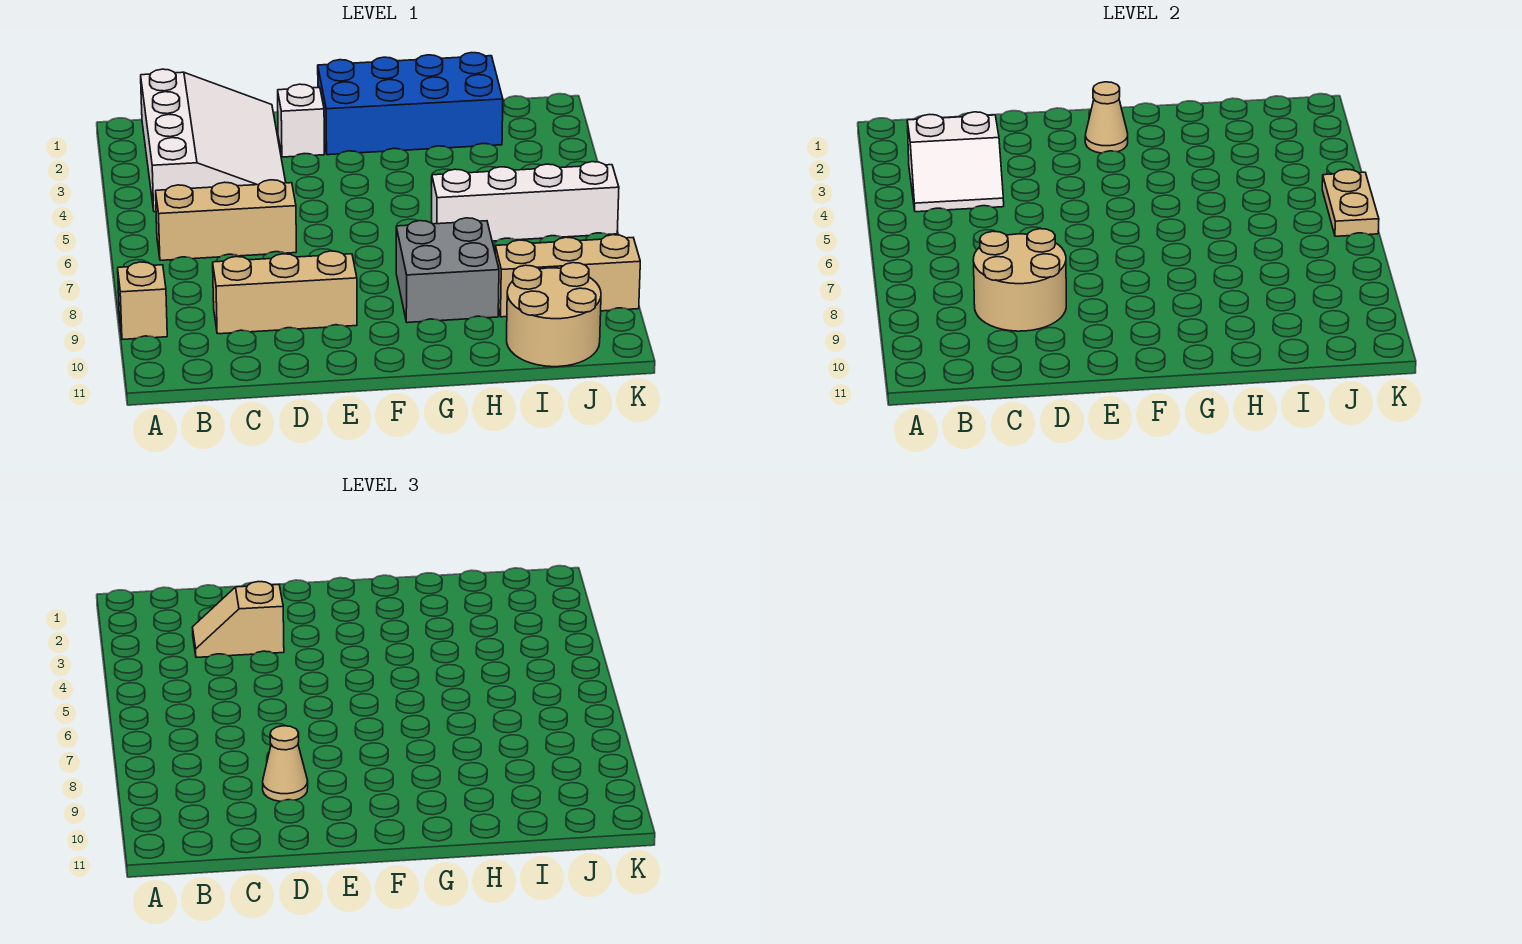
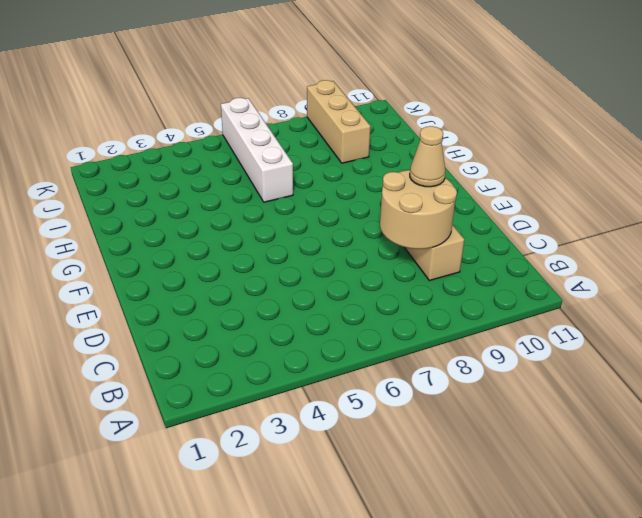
none -> tan brick A9 level 1
none -> white slope B1:D4 level 1 top B
none -> tan brick B6:D6 level 1

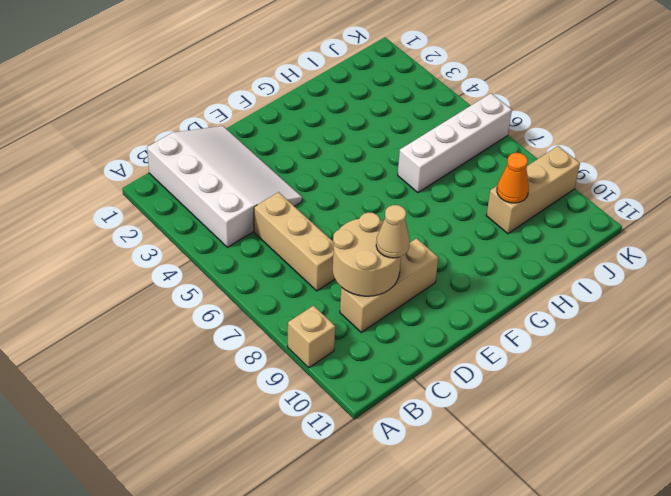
tan brick C5:C7 level 1 -> tan brick B6:D6 level 1
orange cone I9 level 2 -> none
none -> white brick E2 level 1
none -> blue brick F1:I2 level 1
none -> grey brick G8:H9 level 1

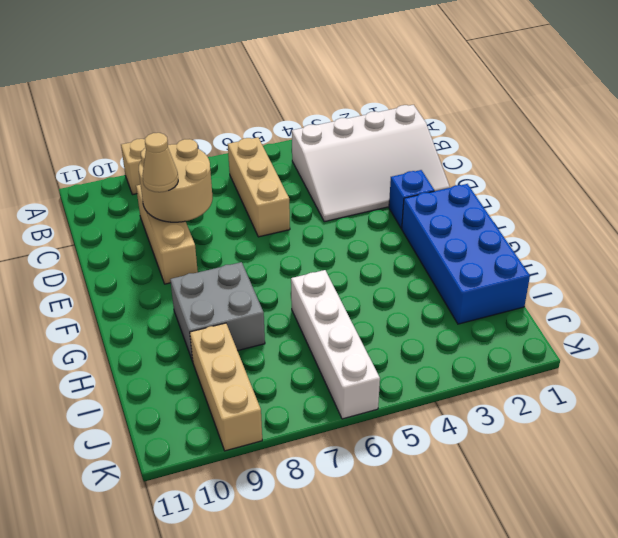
blue brick E2 level 1 -> white brick E2 level 1
none -> tan round brick I10:J11 level 1
none -> white slope B3:C4 level 2 top 3
none -> tan cone F2 level 2

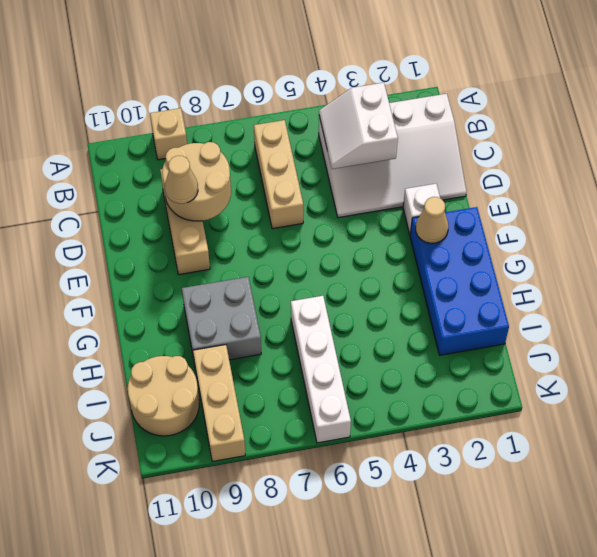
none -> tan plate K5:K6 level 2
none -> tan slope C3:D3 level 3 top D

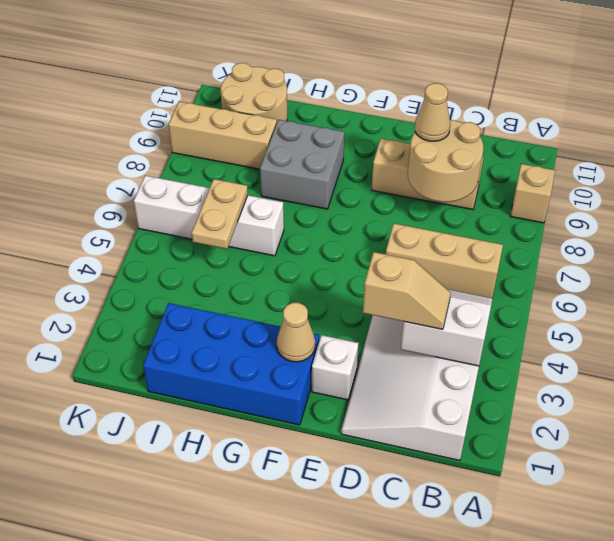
tan plate I5:I6 level 2 -> tan plate K5:K6 level 2

